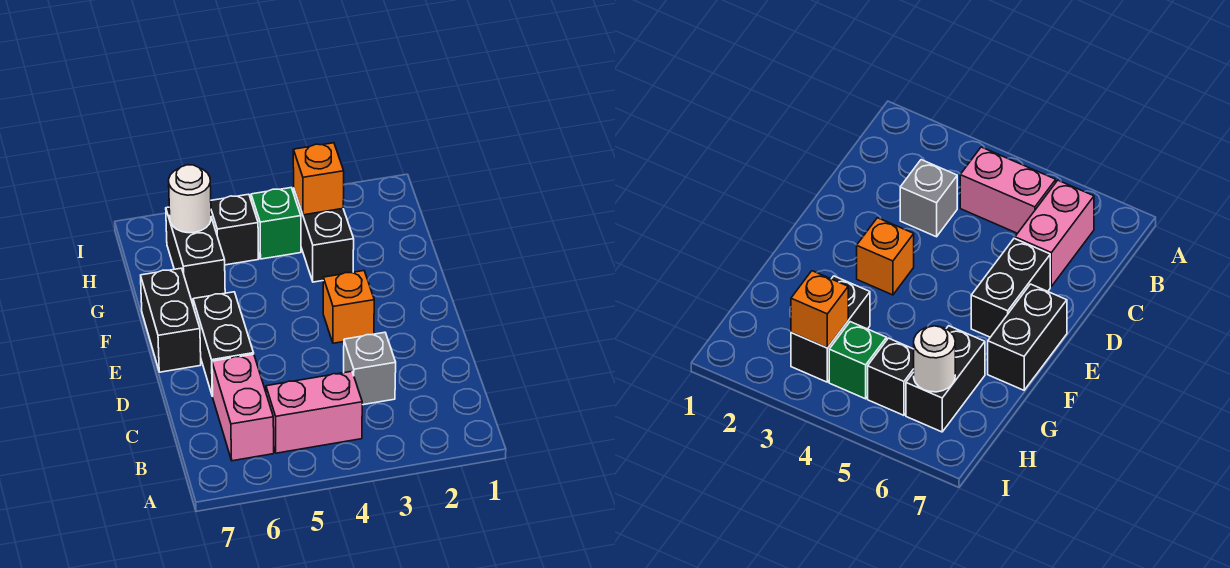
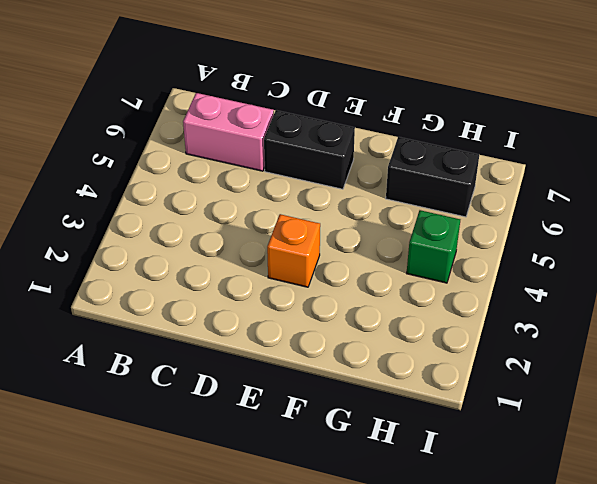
none -> pink brick B4:B5 level 1
none -> grey brick C3 level 1
none -> black brick E7:F7 level 1

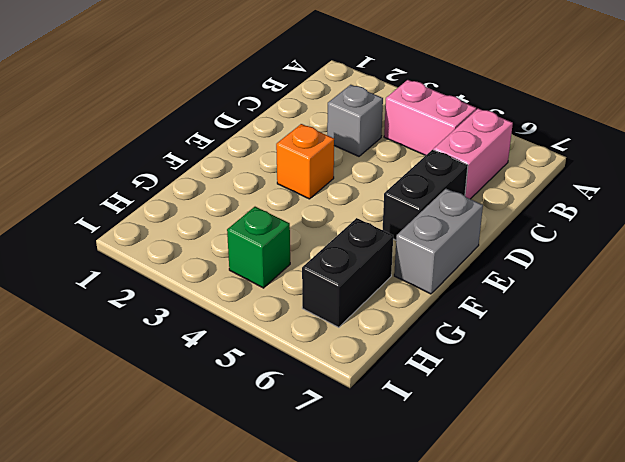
grey brick E7:F7 level 1 -> black brick E7:F7 level 1
none -> black brick G3:H3 level 1
none -> black brick H5 level 1
none -> orange brick H3 level 2

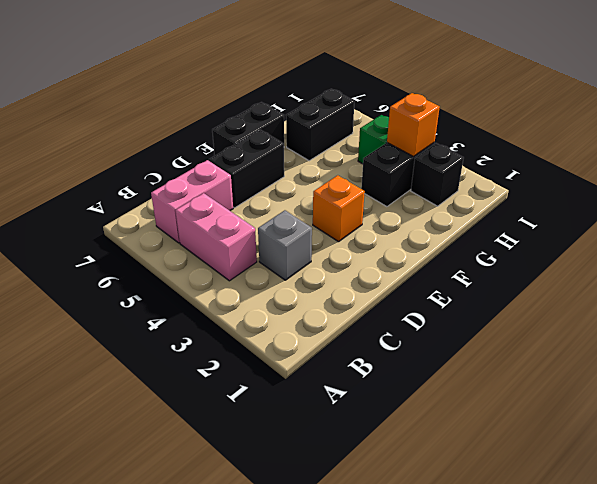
black brick H2 level 1 -> black brick H5 level 1
none -> white round brick H6 level 2

